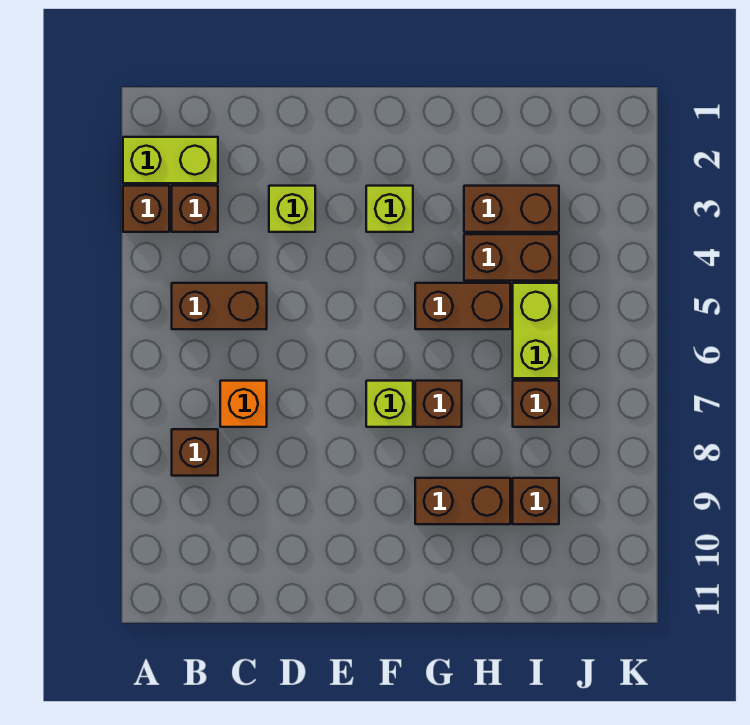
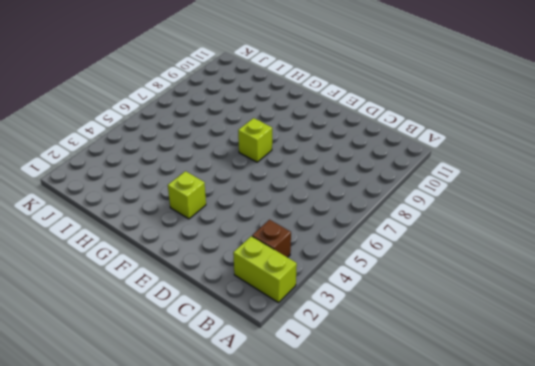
none -> brown brick A3 level 1
none -> brown brick B5:C5 level 1
none -> brown brick B8 level 1

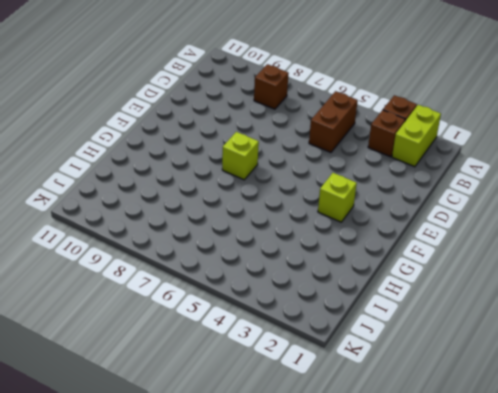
none -> orange brick C7 level 1
none -> lime brick D3 level 1
none -> brown brick G5:H5 level 1

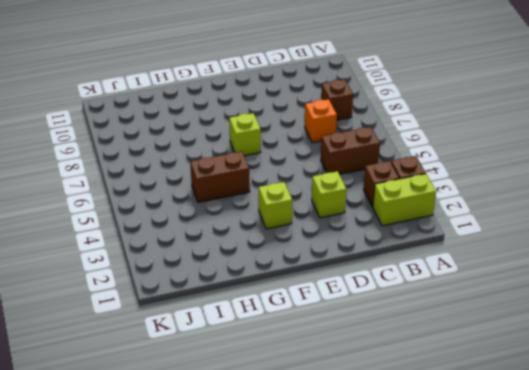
none -> brown brick G7 level 1
none -> brown brick G9:H9 level 1
none -> brown brick H3:I3 level 1

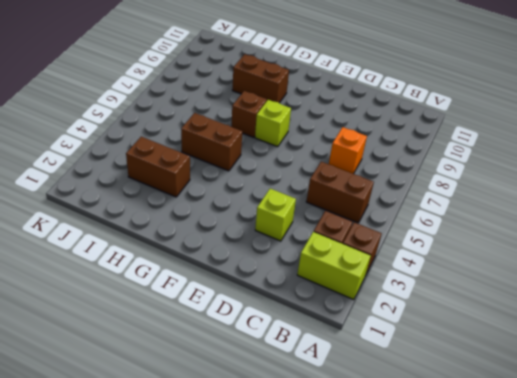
none -> brown brick B8 level 1
none -> lime brick F3 level 1
none -> brown brick H4:I4 level 1

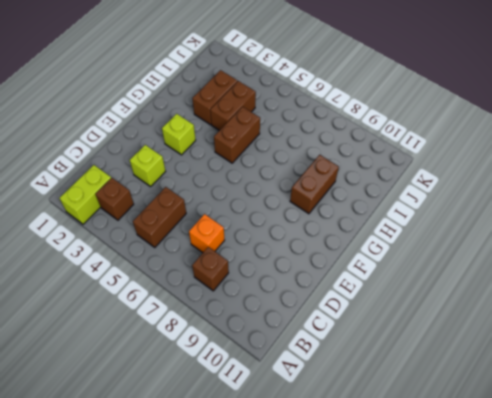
none -> brown brick A3 level 1
none -> lime brick F7 level 1
none -> brown brick G7 level 1

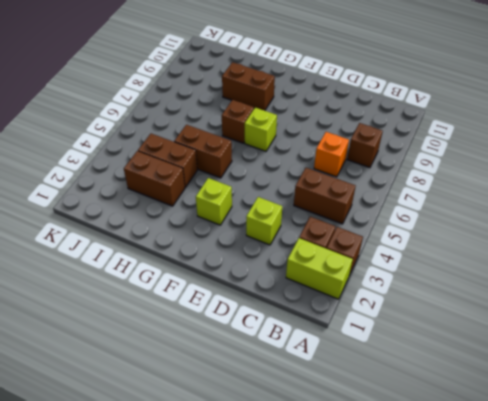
none -> lime brick I5:I6 level 1
none -> brown brick I7 level 1
none -> brown brick I9 level 1

